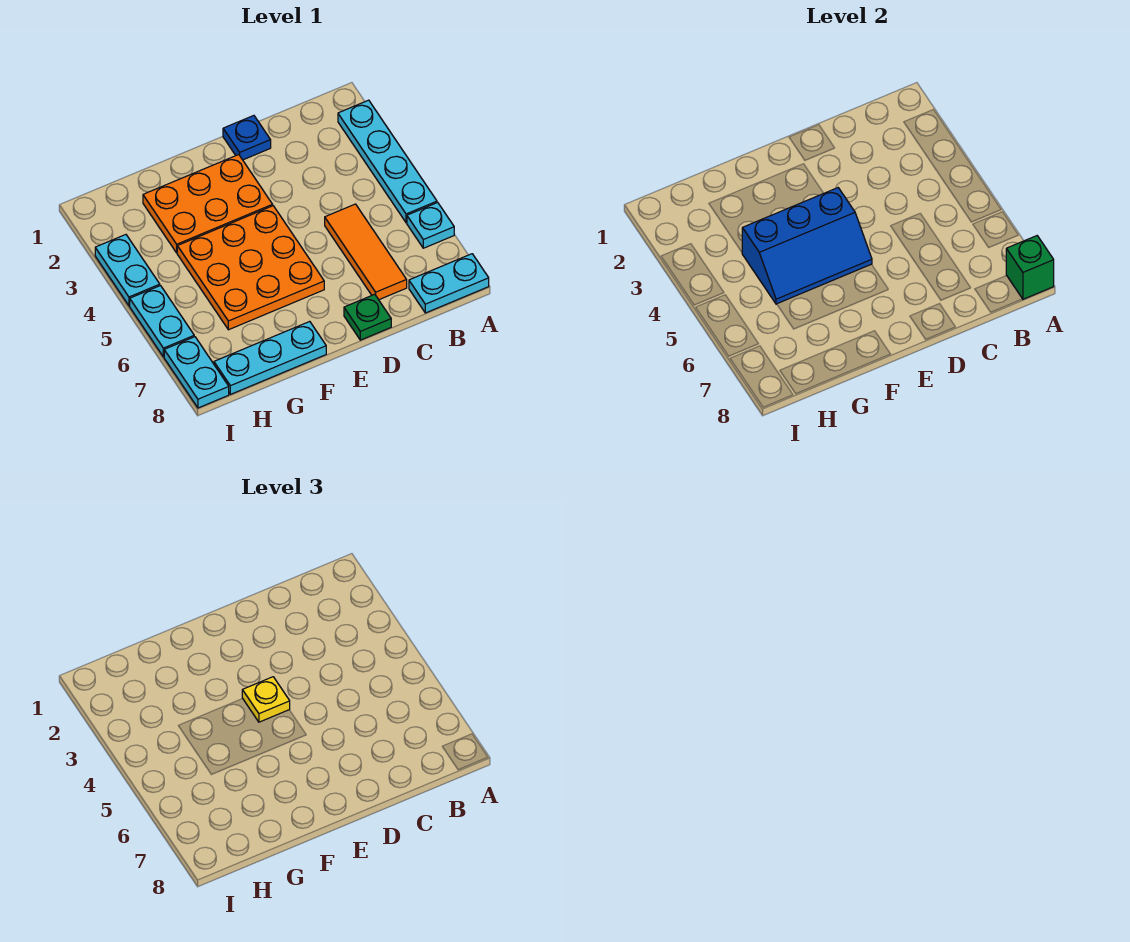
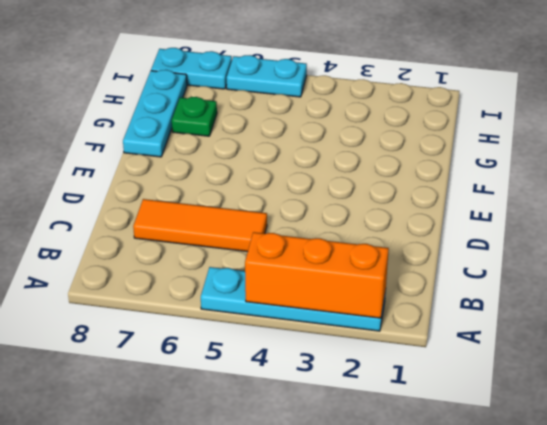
orange brick A2:A4 level 2 -> none
green plate G7 level 1 -> green plate D8 level 1
none -> cyan plate A6 level 1
none -> cyan plate A8:B8 level 1
none -> blue plate D1 level 1

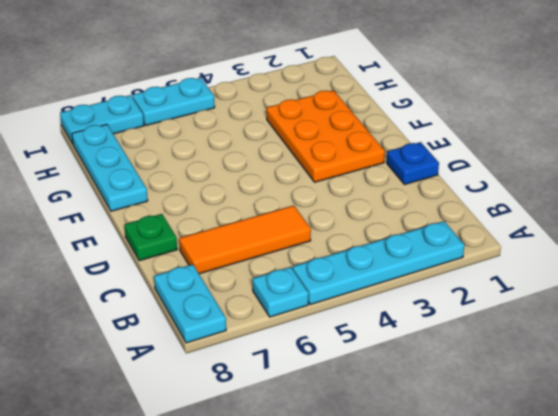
none -> orange plate E4:G6 level 1
none -> cyan plate I3:I4 level 1
none -> green brick A8 level 2

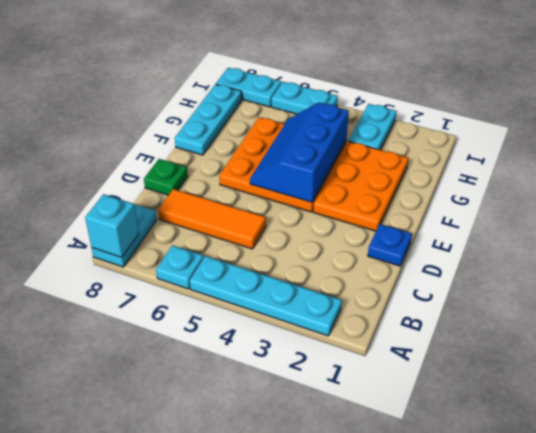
cyan brick A8 level 2 -> green brick A8 level 2
cyan plate H3:I3 level 1 -> cyan plate I3:I4 level 1
none -> yellow plate E4 level 3

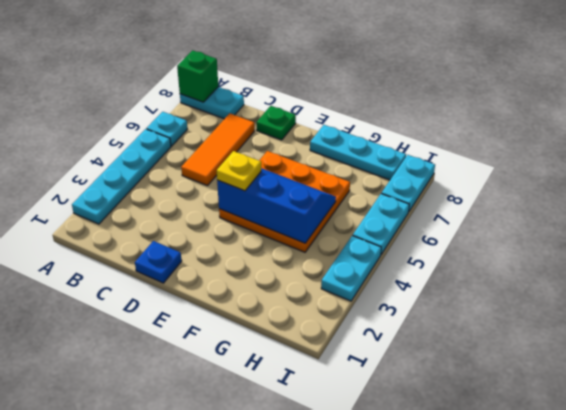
none -> orange plate E2:G3 level 1

